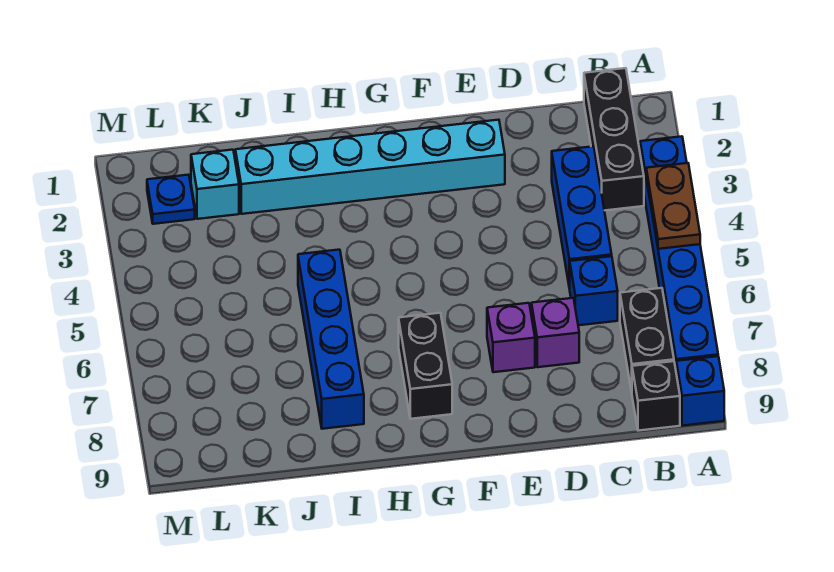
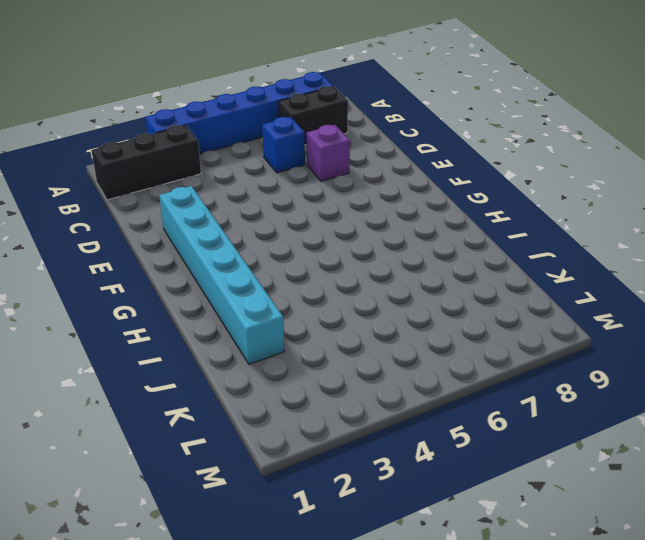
none -> blue brick A9 level 1
none -> black brick B9 level 1
none -> blue brick C3:C5 level 1

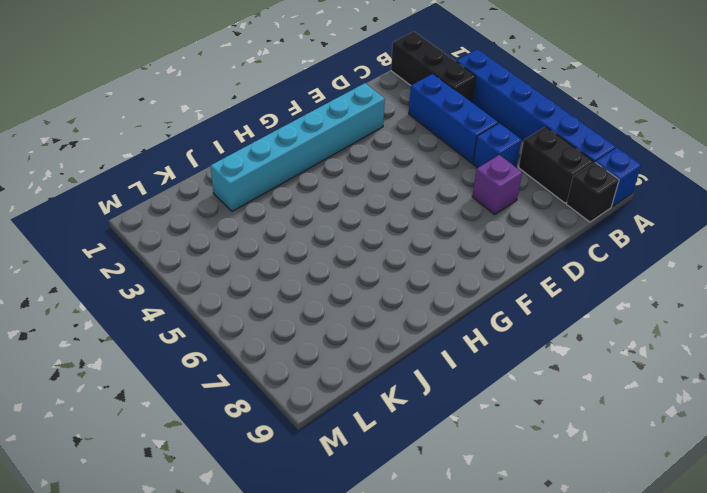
none -> purple brick E7 level 1
none -> black brick G7:G8 level 1
none -> blue brick I5:I8 level 1

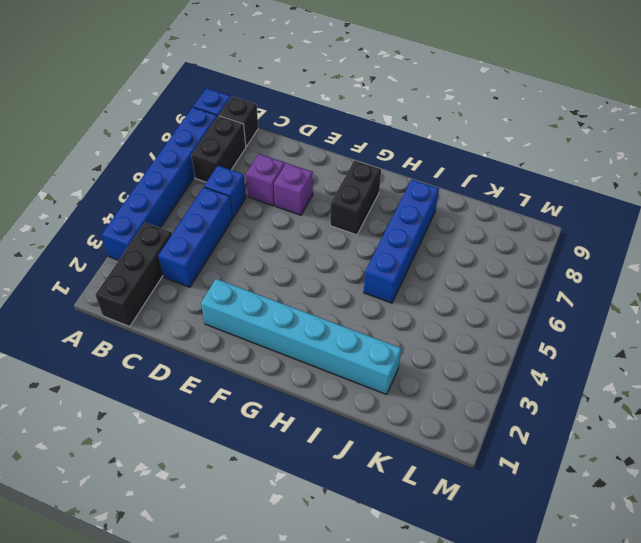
none -> cyan brick K2 level 1
none -> blue plate L2 level 1
none -> brown plate A4:A5 level 2

